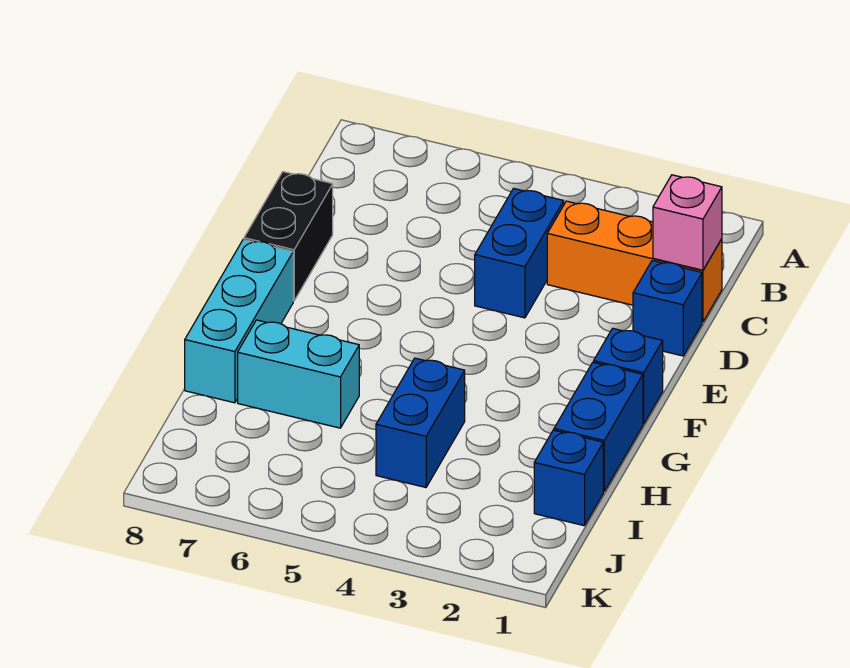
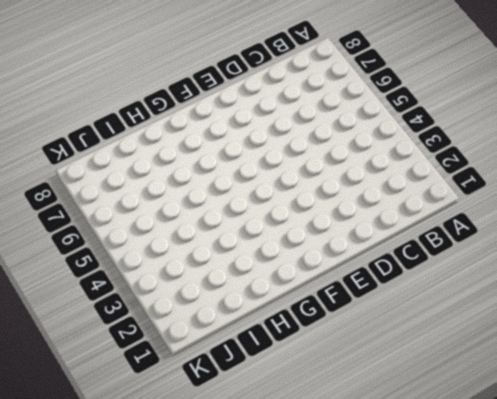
none -> orange brick C1:C3 level 1
none -> blue brick C4:D4 level 1

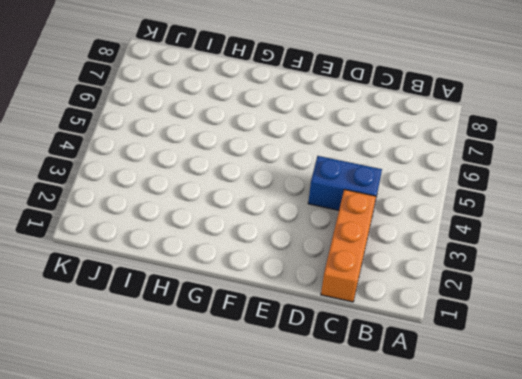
none -> blue brick D1 level 1
none -> black brick D8:E8 level 1

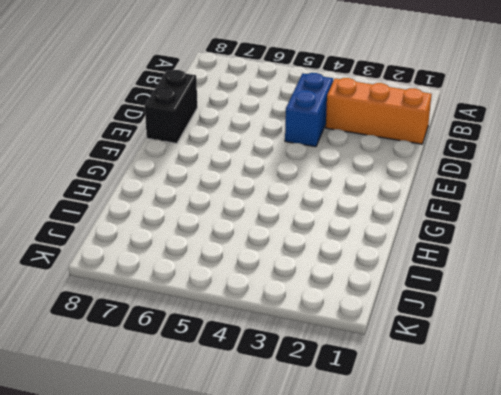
none -> blue brick D1 level 1
none -> blue brick F1 level 1

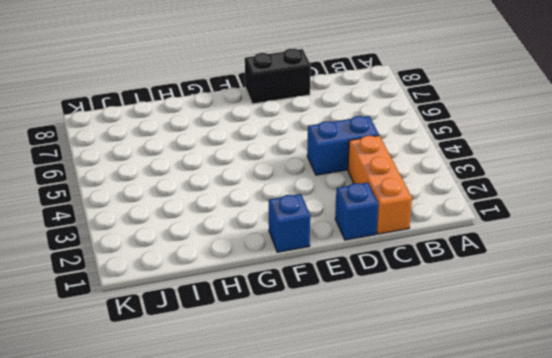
none -> cyan brick F8:H8 level 1
none -> blue brick G1:H1 level 1

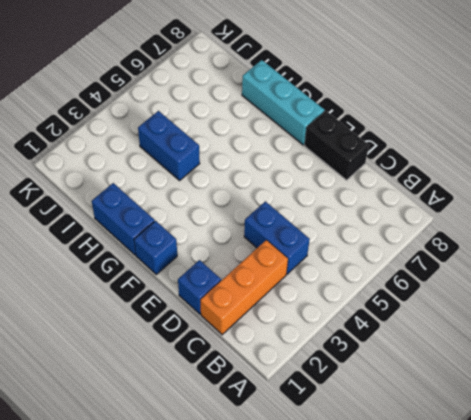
none -> cyan brick H6:H7 level 1
none -> blue brick I1 level 1

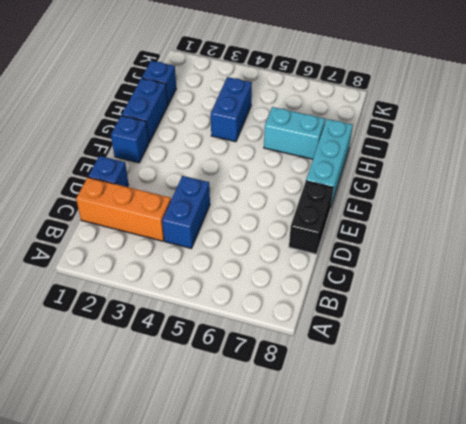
none -> pink brick C1 level 2

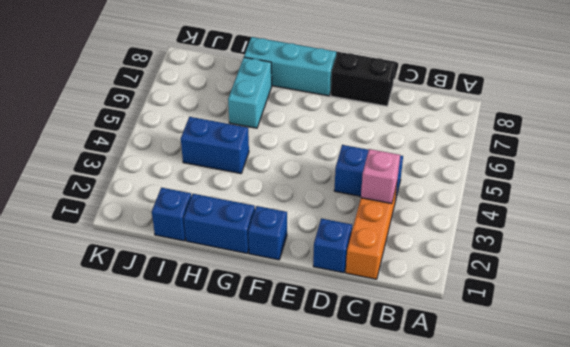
pink brick C3 level 2 -> pink brick C1 level 2

